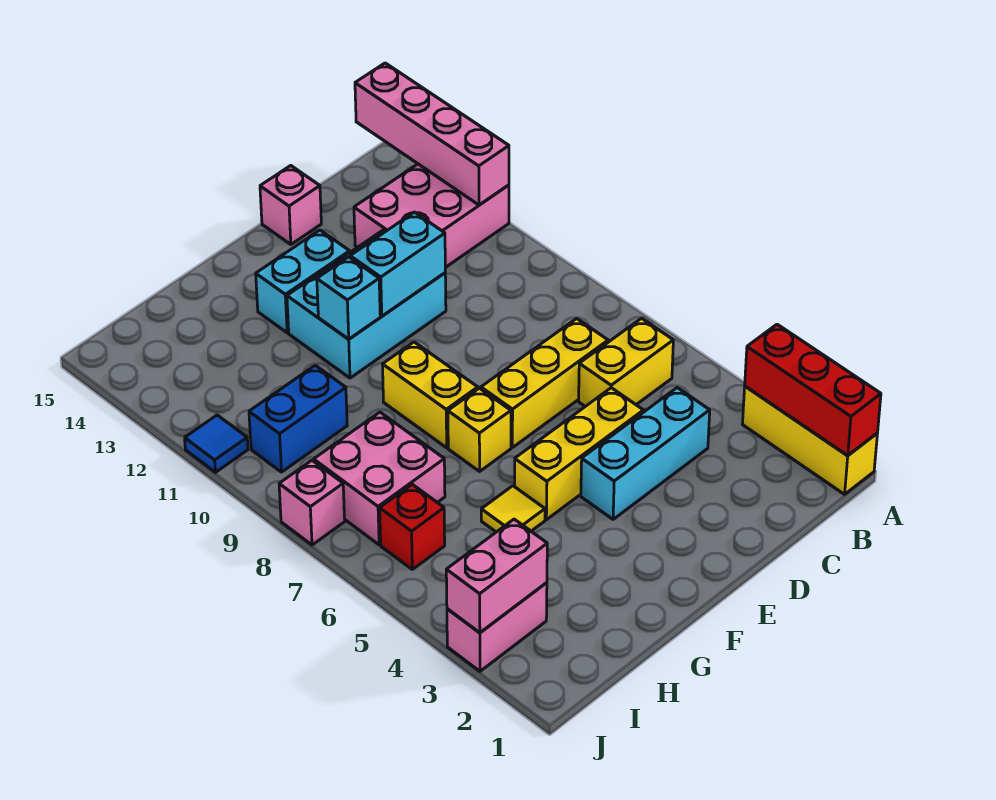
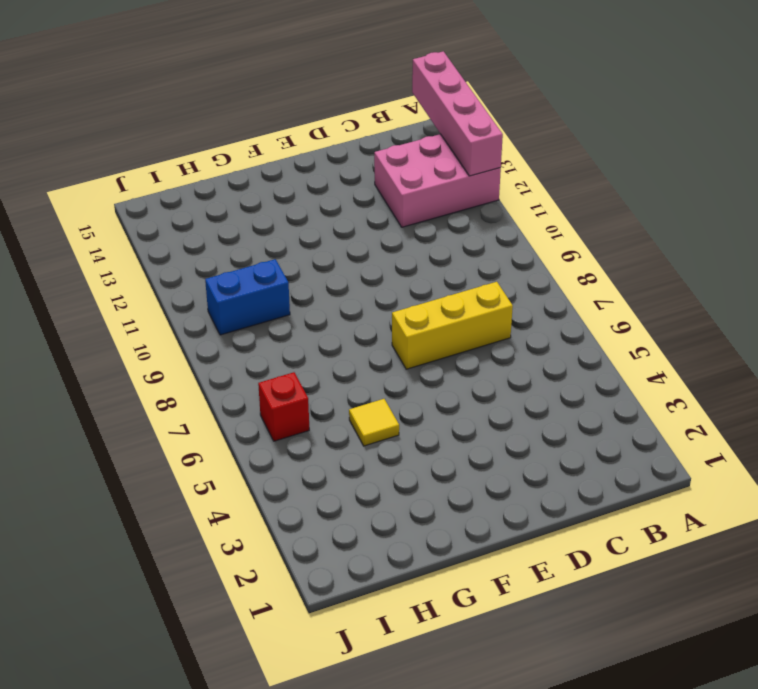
none -> yellow brick A1:A3 level 1
none -> yellow brick B6:C6 level 1
none -> cyan brick C4:E4 level 1

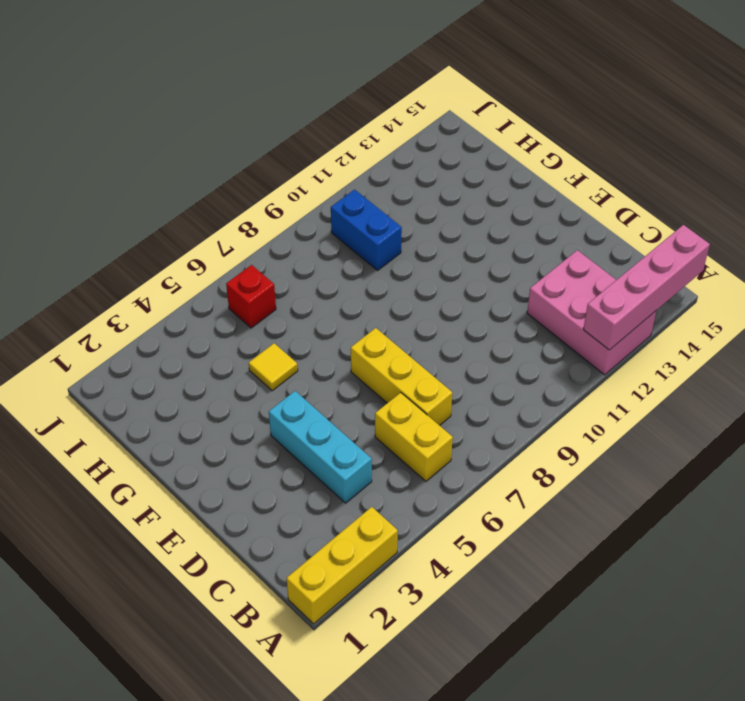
none -> yellow brick D5:F5 level 1
none -> cyan brick D11:F12 level 1
none -> pink brick D15 level 1

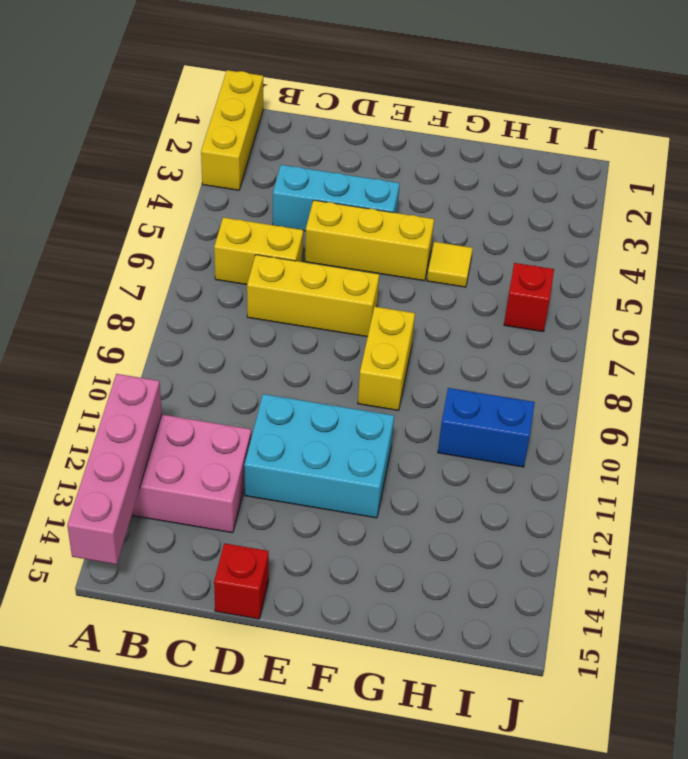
red brick D15 level 1 -> pink brick D15 level 1
none -> cyan brick E13:F13 level 1
none -> yellow brick F7 level 1
none -> pink brick H7:I8 level 1

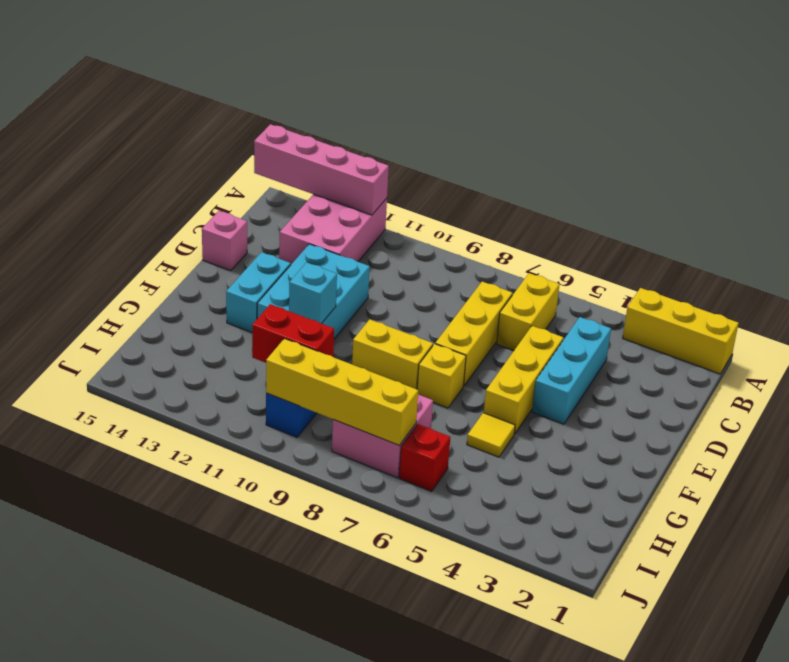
red brick H10:H11 level 2 -> none
yellow brick I7:I10 level 2 -> none
none -> pink brick I3:J3 level 1
none -> pink brick J8 level 1
none -> blue tile J11 level 1

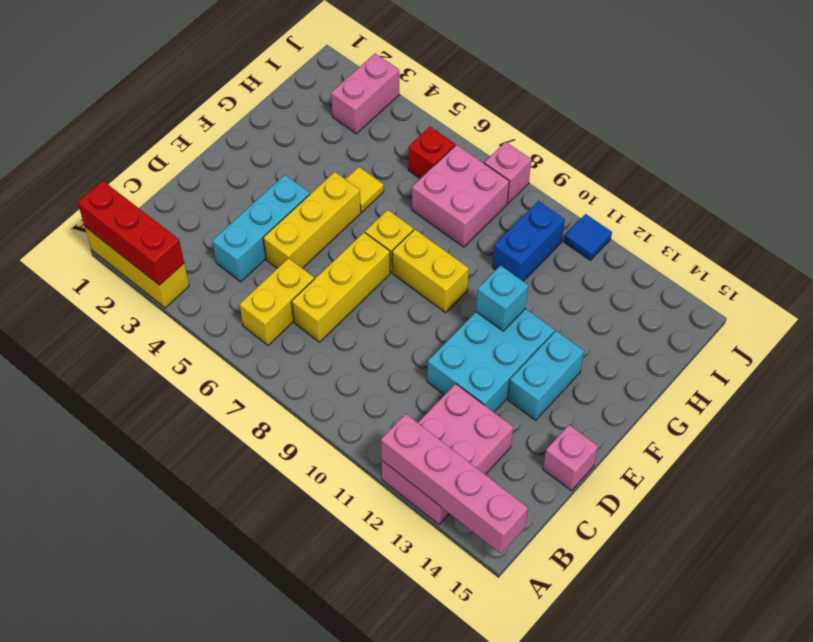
none -> cyan brick D11:E11 level 2
none -> pink brick I3:J3 level 2

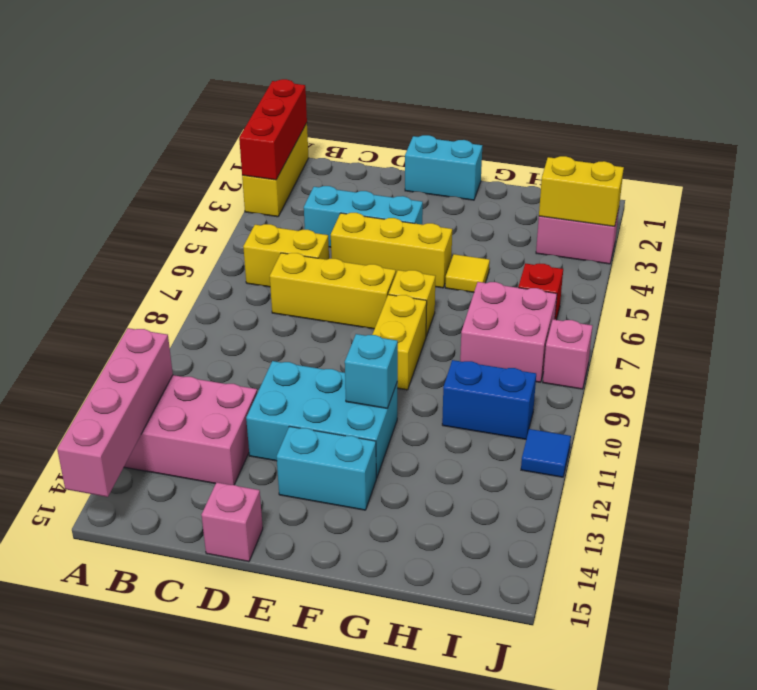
cyan brick E1:F1 level 1 -> cyan brick D11:E11 level 2
yellow brick I3:J3 level 2 -> pink brick I3:J3 level 2

